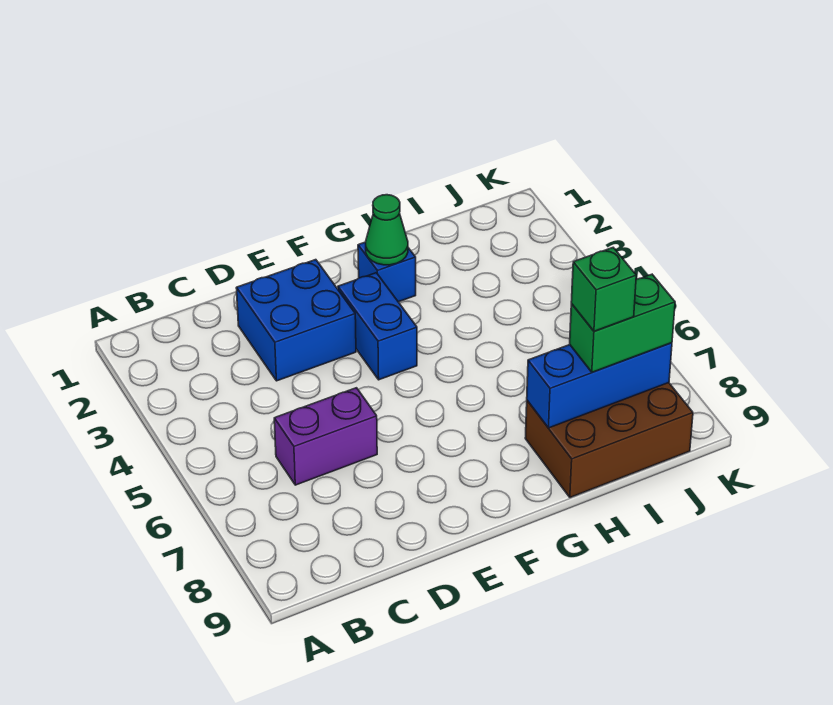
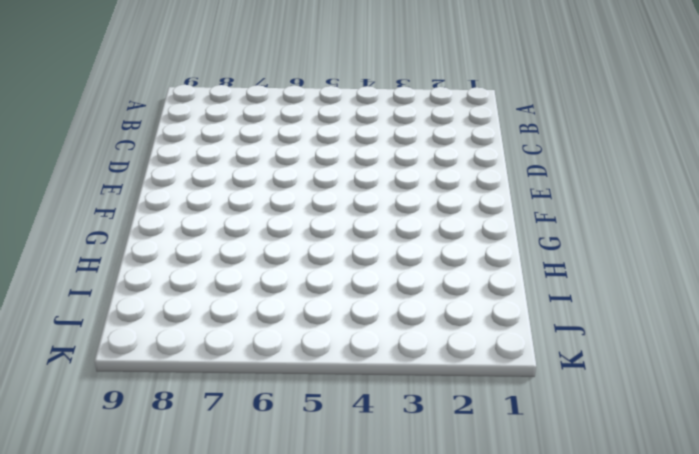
none -> purple brick C6:D6 level 1
none -> blue brick D2:E3 level 1

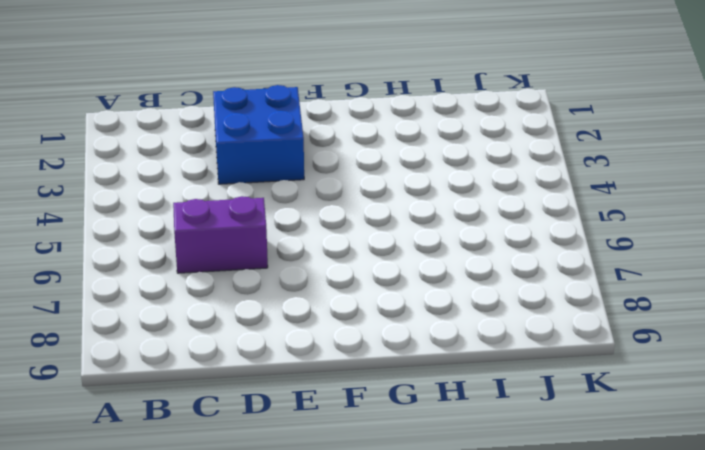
none -> blue brick F3:F4 level 1
none -> blue brick G2 level 1

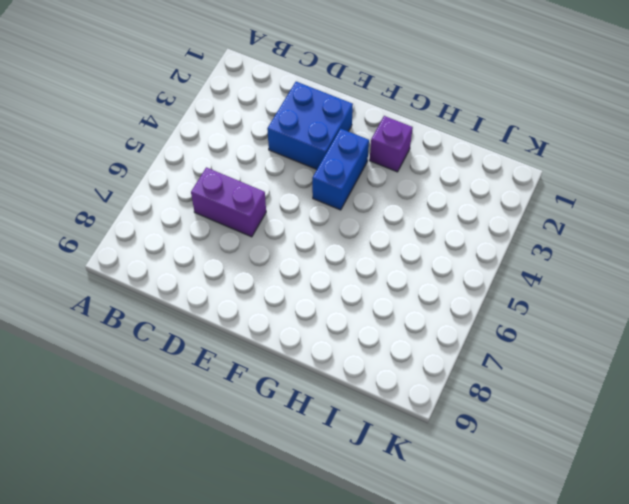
purple brick G2 level 1 -> blue brick G2 level 1
none -> brown brick H8:J9 level 1
none -> green cone G2 level 2

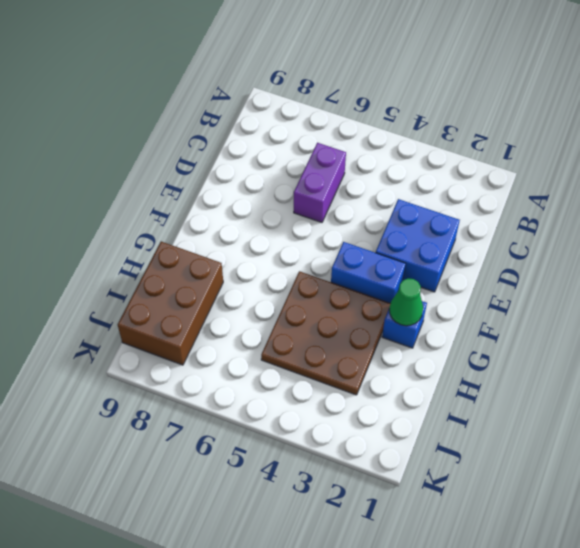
brown plate G3:I5 level 1 -> none
none -> blue brick H8:J8 level 2
none -> green brick I8:J8 level 3

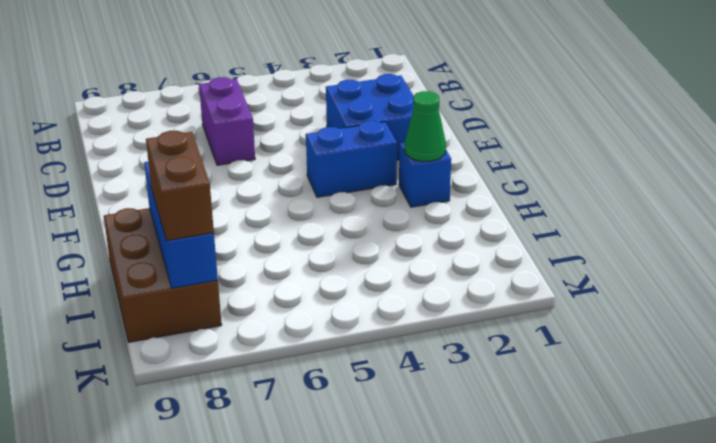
brown brick I8:J8 level 3 -> green brick I8:J8 level 3
none -> green brick I8 level 4

